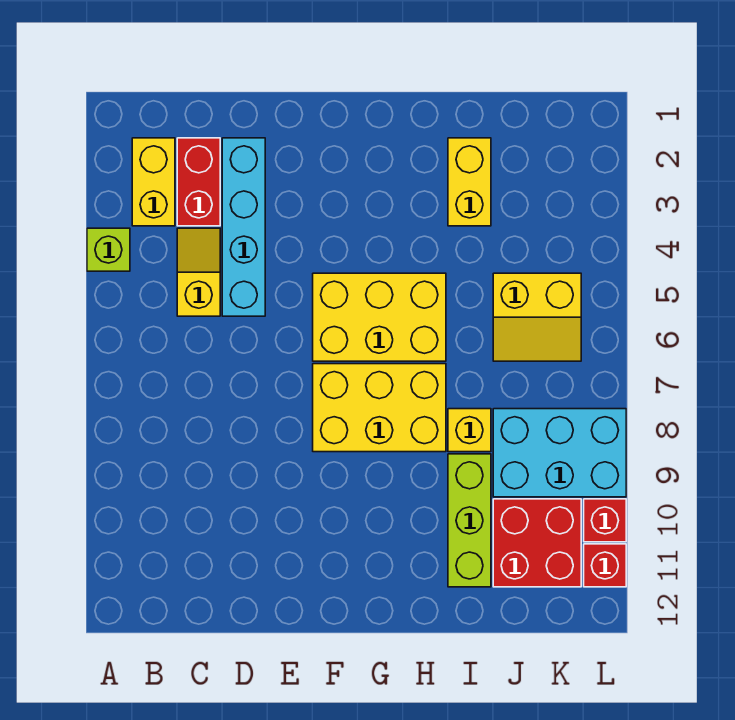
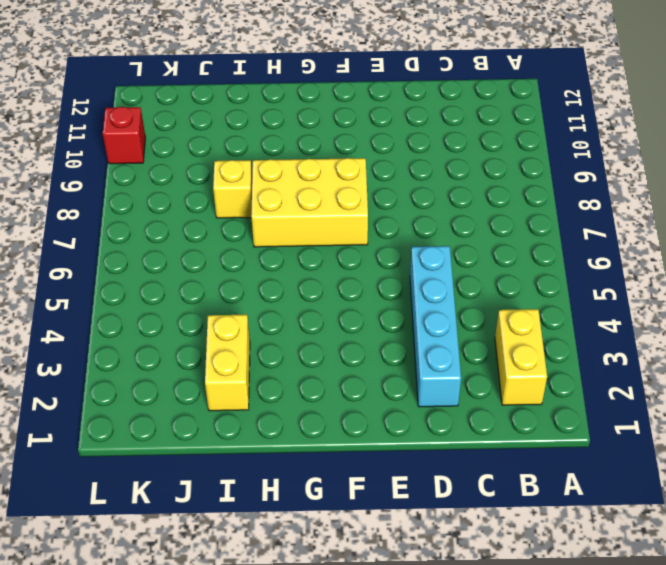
none -> lime brick A4 level 1
none -> red brick C2:C3 level 1
none -> yellow slope C4:C5 level 1 top 5

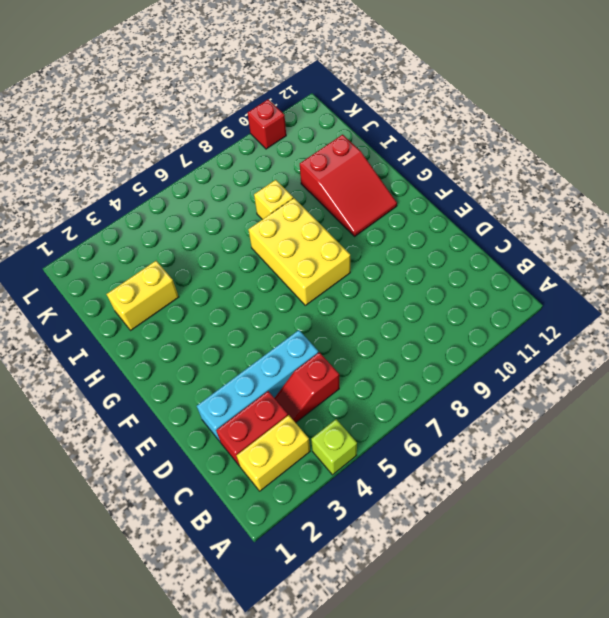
red slope C4:C5 level 1 top 5 -> yellow slope C4:C5 level 1 top 5
red slope G10:I11 level 1 top I -> lime brick I9:I11 level 1
none -> yellow brick F5:H6 level 1
none -> yellow slope J5:K6 level 1 top 5
none -> cyan brick J8:L9 level 1

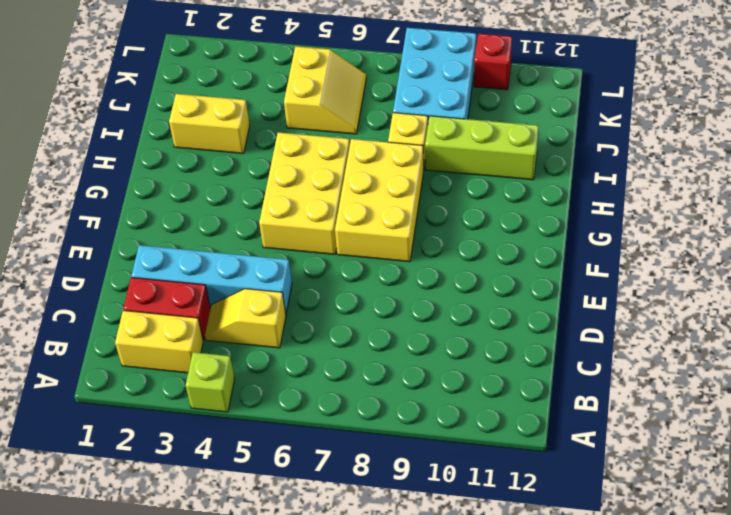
none -> red brick J10:K11 level 1
none -> red brick L11 level 1

